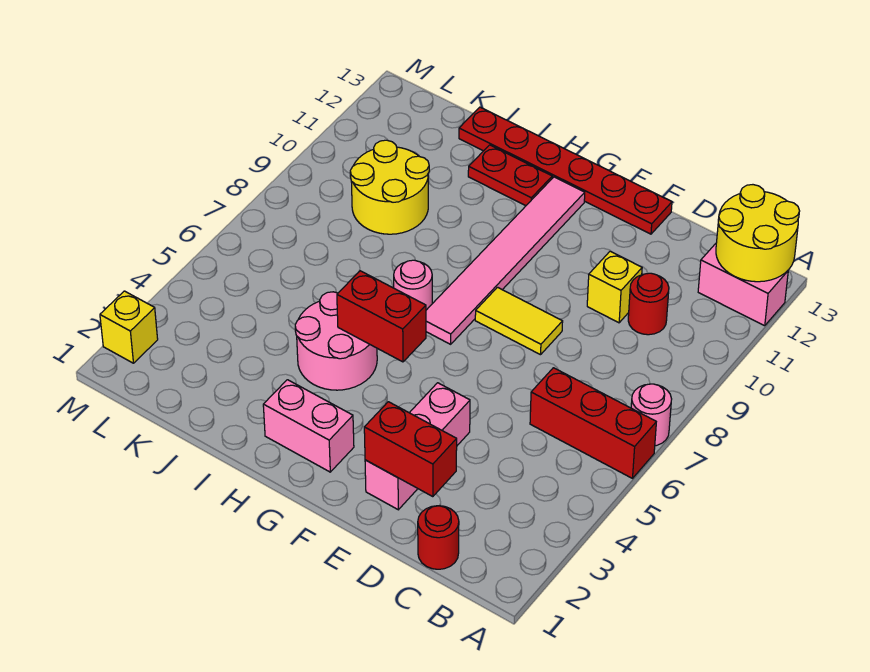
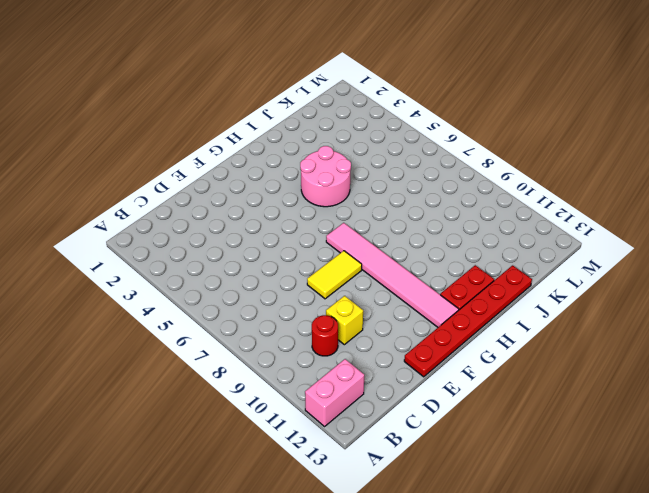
none -> red brick A6:C6 level 1
none -> pink round brick A7 level 1
none -> red round brick C1 level 1

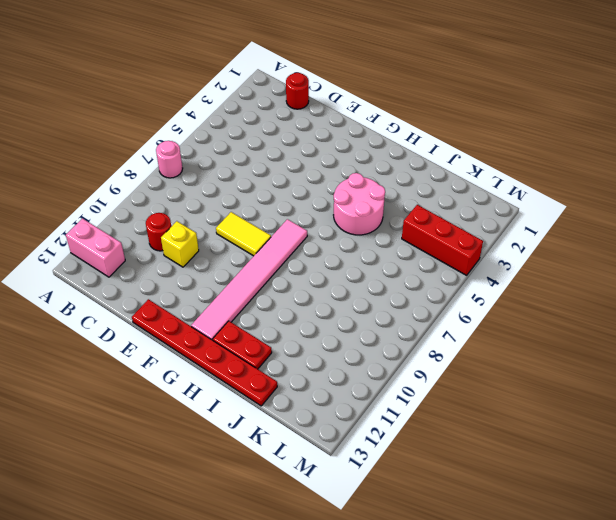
red brick K4:M4 level 1 -> red brick A6:C6 level 1
none -> pink brick E2:E4 level 1
none -> pink brick G2:H2 level 1
none -> pink round brick H7 level 1

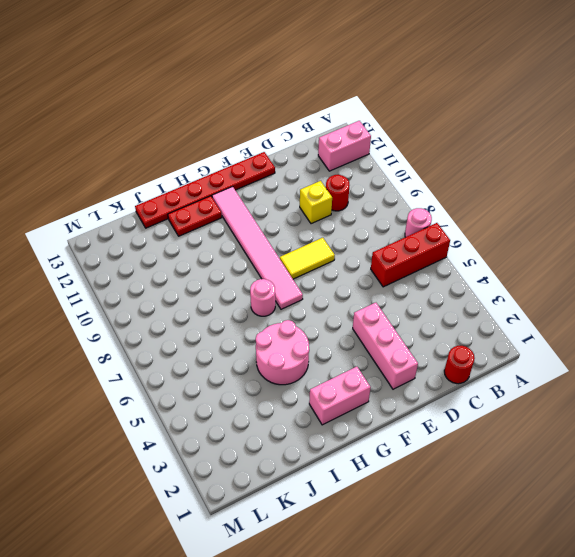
none -> yellow round brick J9:K10 level 1
none -> yellow brick M2 level 1
none -> yellow round brick A12:B13 level 2

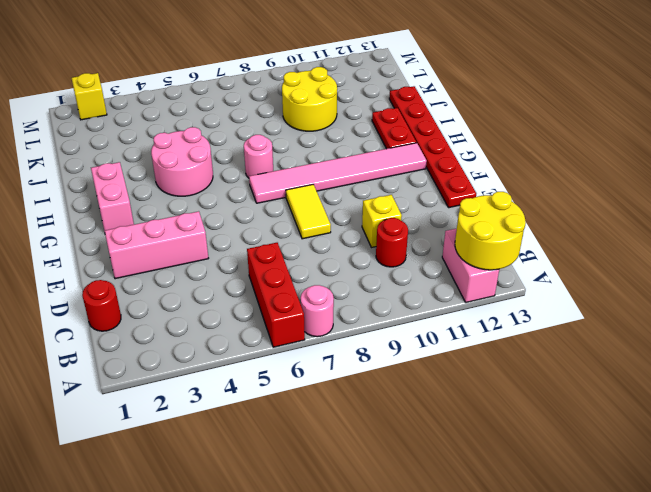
none -> red brick D2:E2 level 2
none -> red brick G5:H5 level 2

